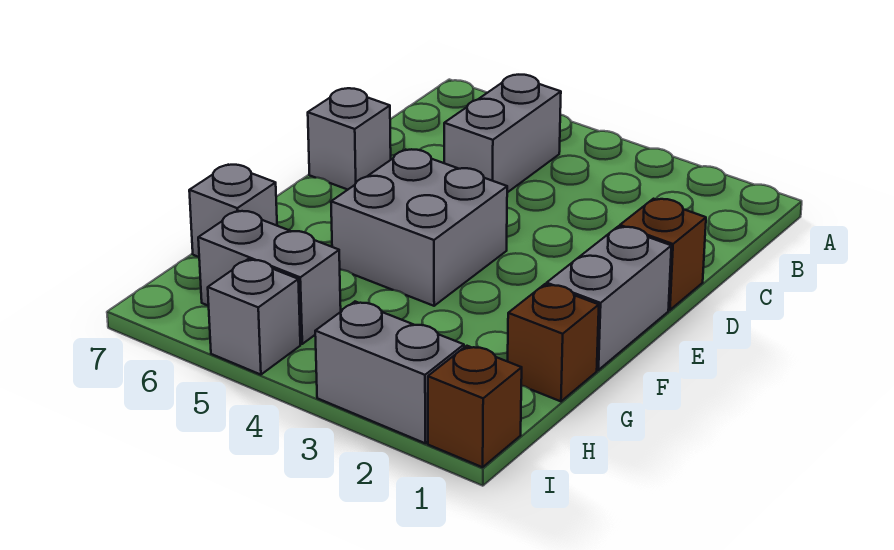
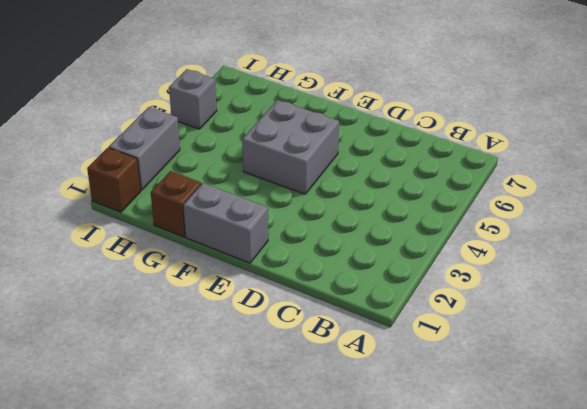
none -> grey brick B5:C5 level 1
none -> brown brick D1 level 1

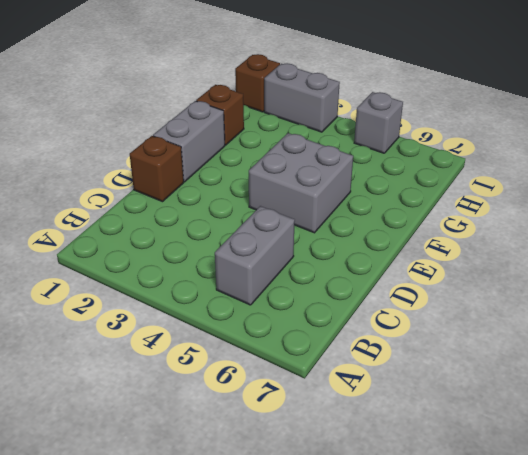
none -> grey brick D7 level 1
none -> grey brick G7 level 1

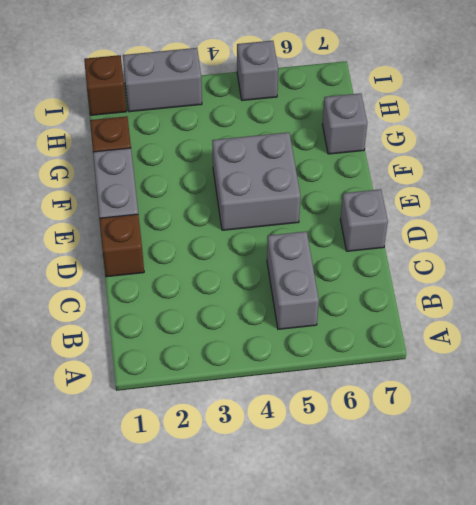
none -> grey brick H5:H6 level 1

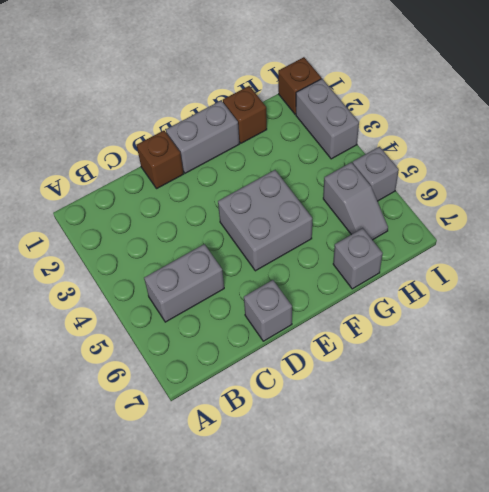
grey slope H5:H6 level 1 top 5 -> grey brick H5:H6 level 1

